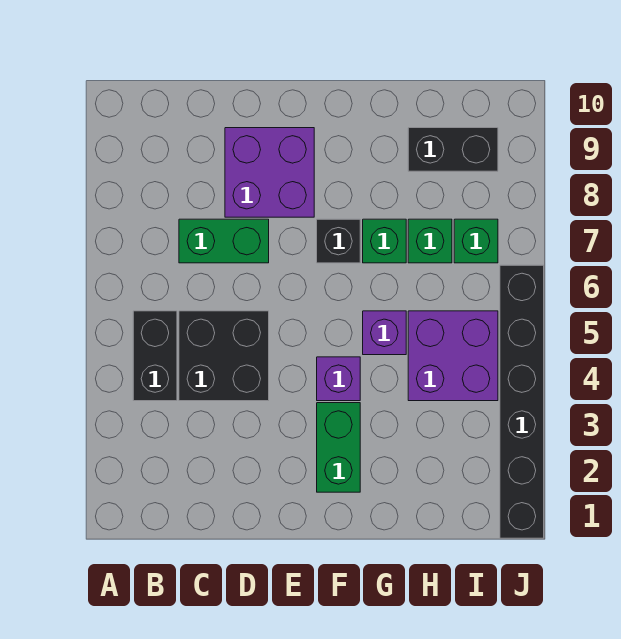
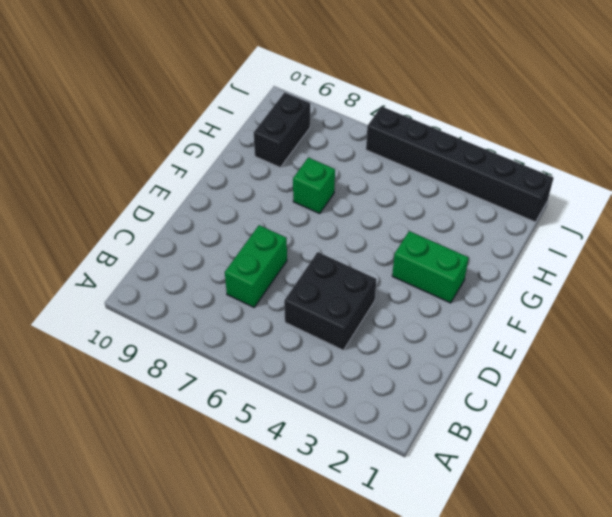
none -> black brick B4:B5 level 1
none -> purple brick D8:E9 level 1
none -> purple brick F4 level 1

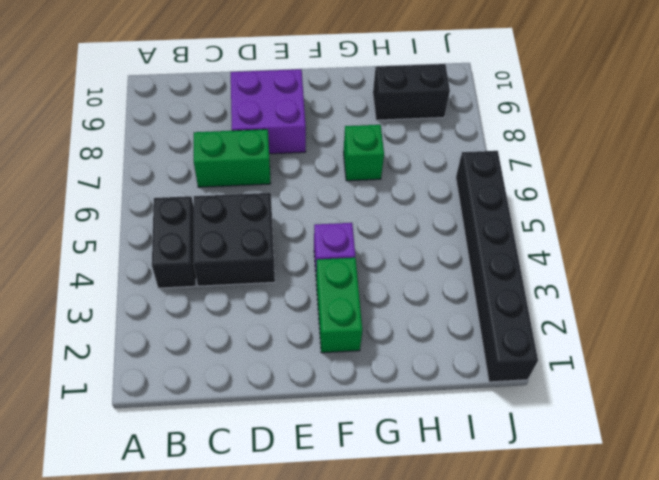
none -> black brick F7 level 1
none -> purple brick G5 level 1
none -> purple brick H4:I5 level 1

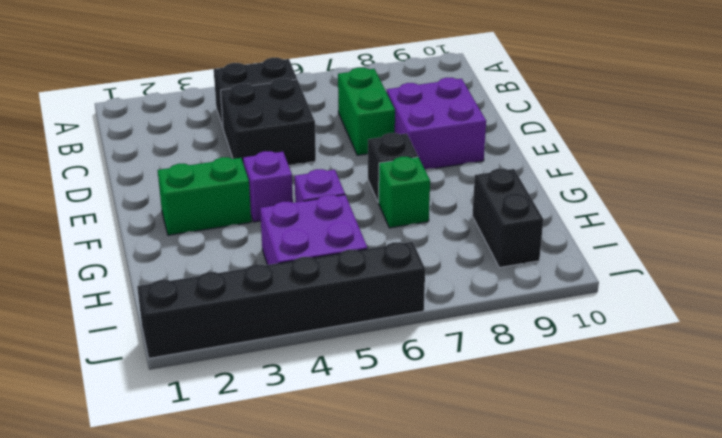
none -> green brick H7 level 1
none -> green brick I7 level 1

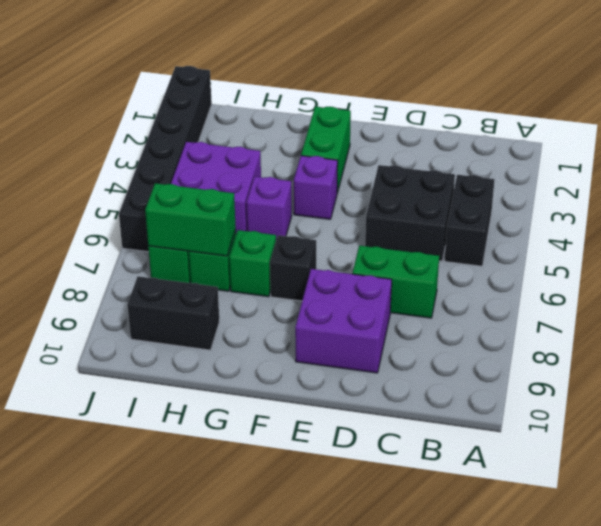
green brick H7:I7 level 2 -> none

